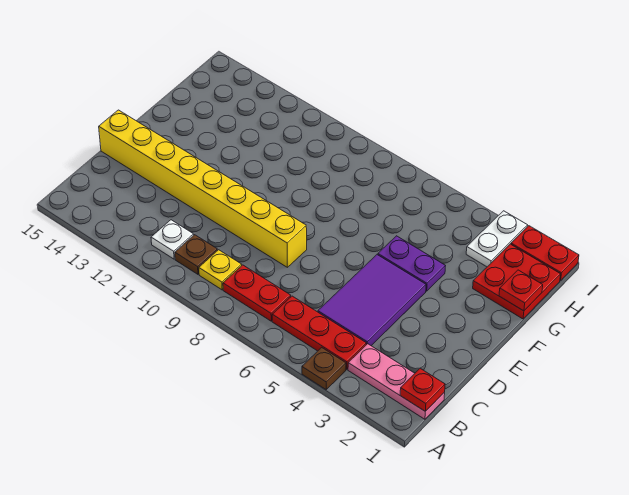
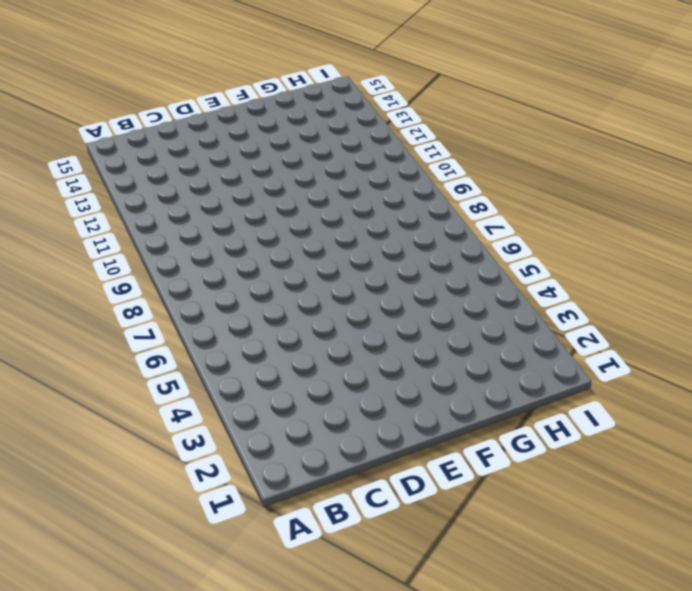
none -> brown plate A4 level 1
none -> pink plate B1:B3 level 1
none -> red plate B4:B6 level 1

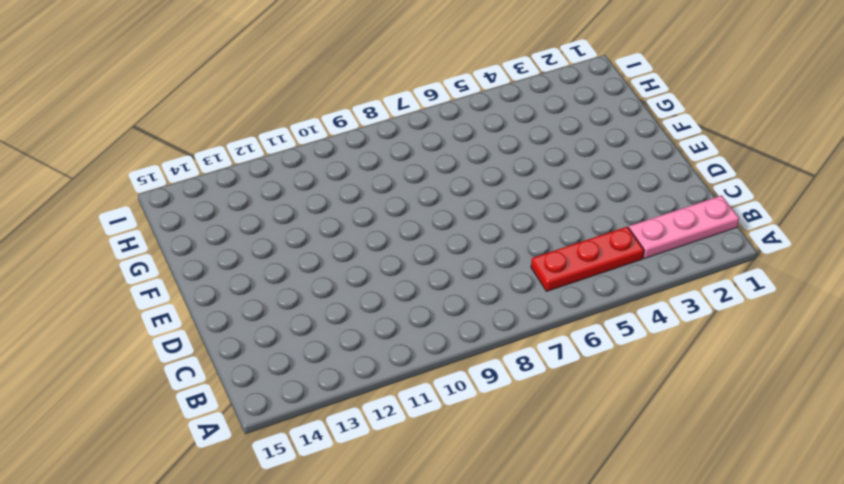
none -> brown plate A4 level 1
none -> red plate B7:B8 level 1
none -> yellow plate B9 level 1

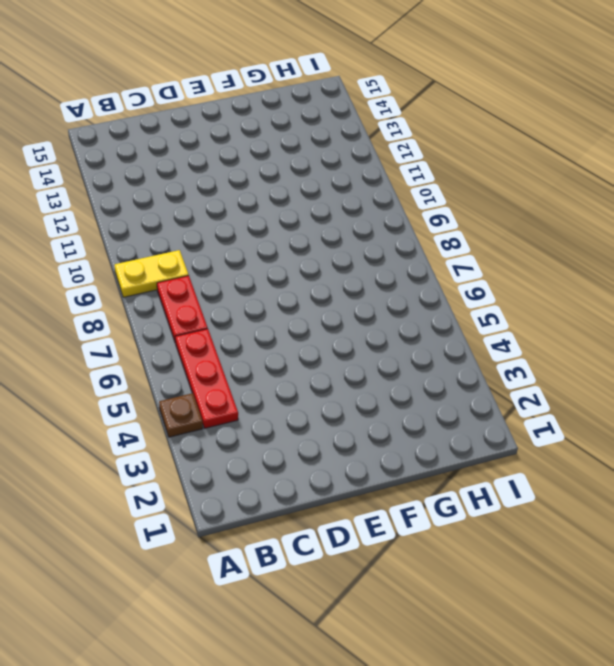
yellow plate A9:B9 level 1 -> yellow plate B9 level 1
none -> pink plate B1:B3 level 1
none -> brown plate B10 level 1
none -> white plate B11 level 1

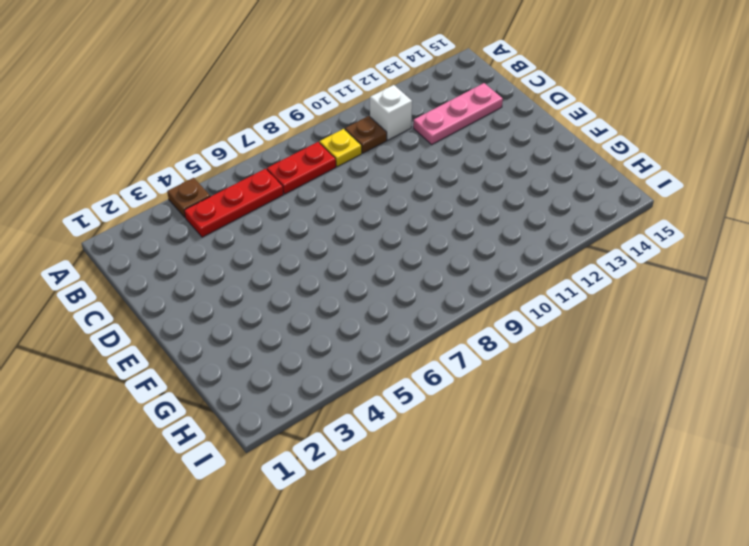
white brick B11 level 1 -> white plate B11 level 1
pink plate C12:C14 level 1 -> pink plate B1:B3 level 1
none -> purple tile C4:E5 level 1
none -> yellow brick D8:D15 level 1
none -> purple plate F4:F5 level 1

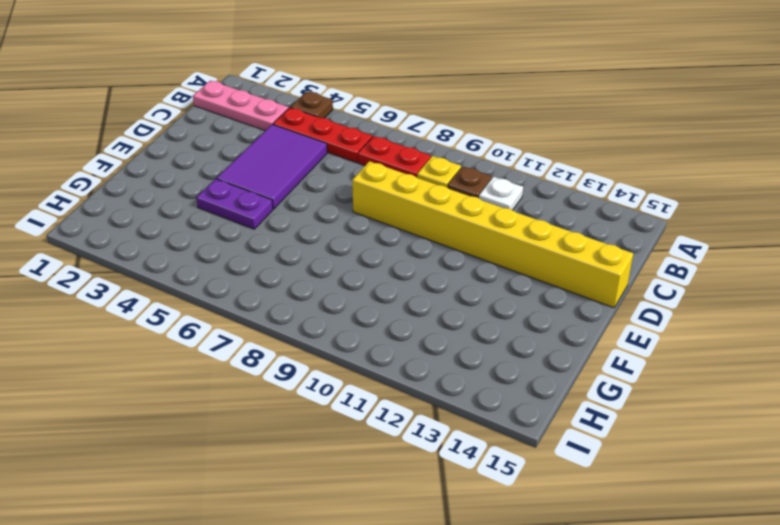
none -> red plate G1:H2 level 1
none -> white plate H3:I3 level 1
none -> red plate I1:I2 level 1

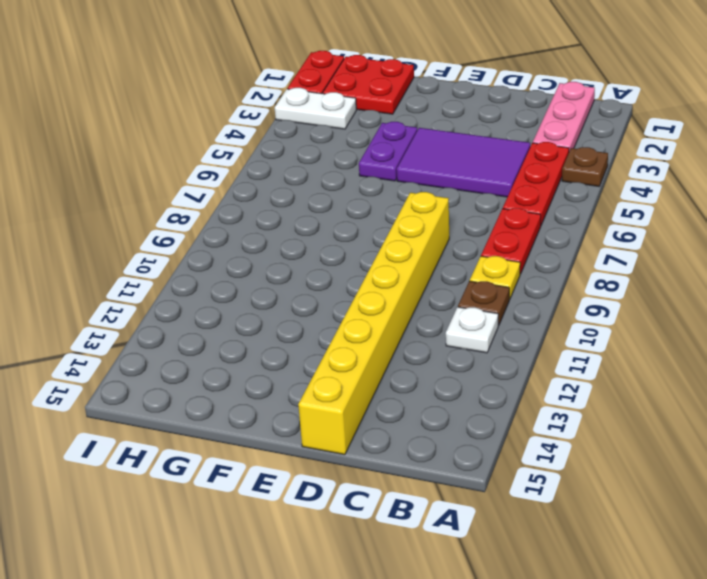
none -> red plate B1 level 2
none -> red plate G1 level 2

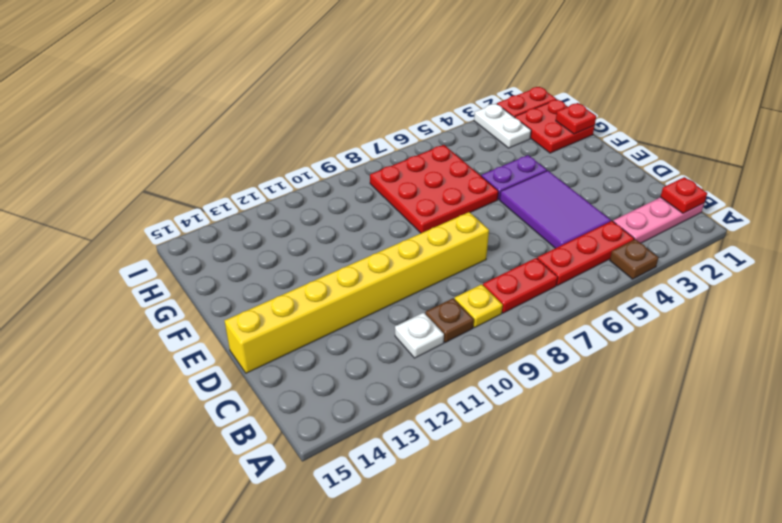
red plate F6:H8 level 1 -> none

